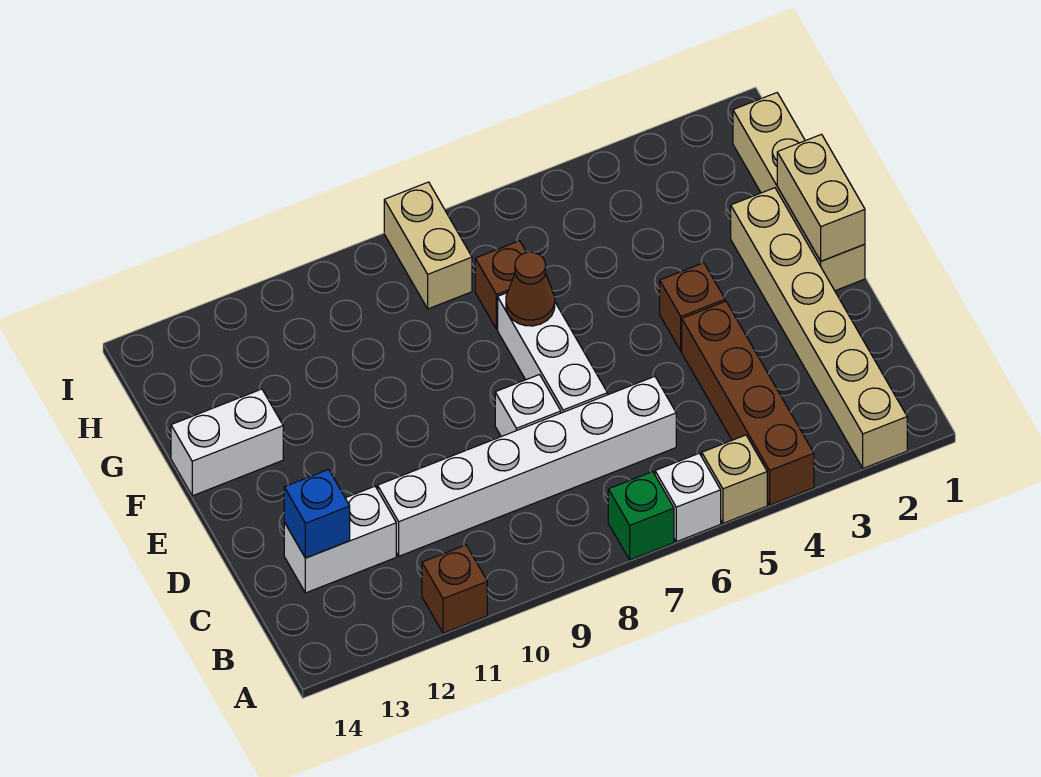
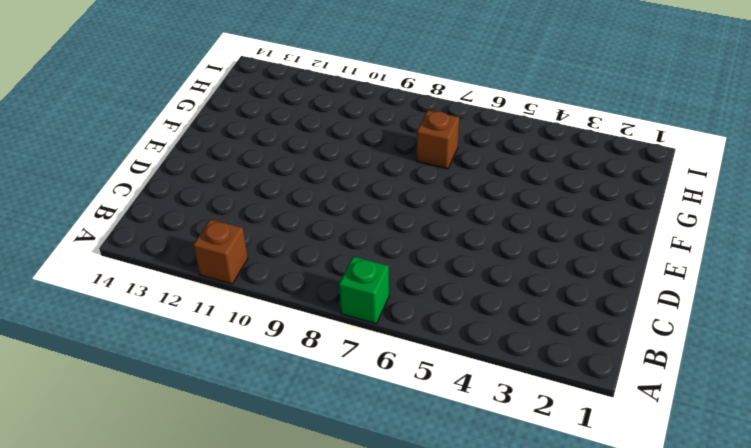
none -> tan brick A2:F2 level 1
none -> brown brick A4:D4 level 1
none -> tan brick A5 level 1

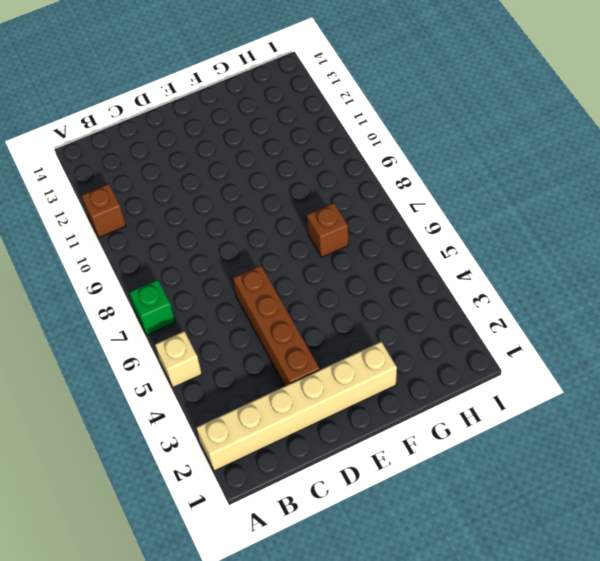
brown brick D3:D6 level 1 -> brown brick A4:D4 level 1
none -> white brick A6 level 1
none -> white brick C6:C11 level 1
none -> white brick C12:C13 level 1

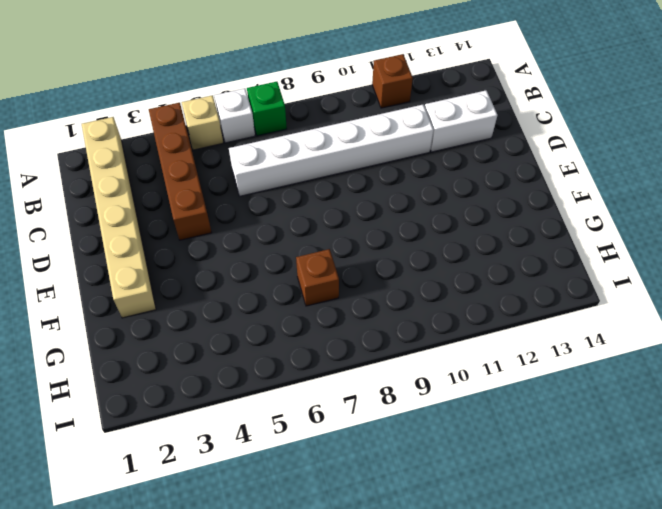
none -> white brick D7:F7 level 1
none -> white brick D8 level 1
none -> tan brick E1:H1 level 1

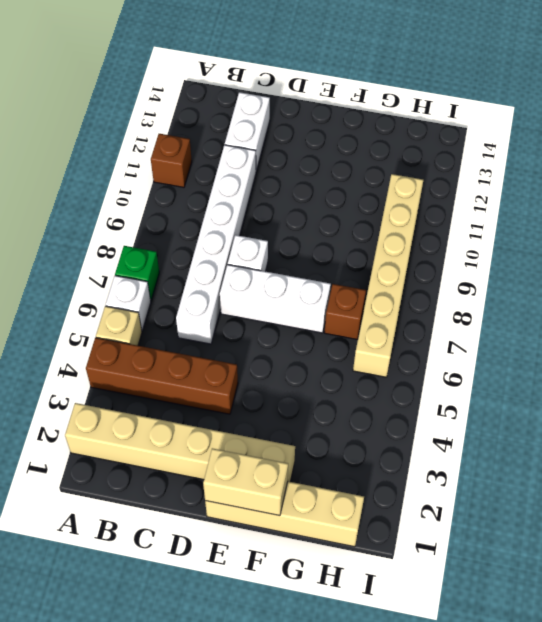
tan brick H6:H11 level 1 -> tan brick H8:I8 level 1
none -> brown brick E4 level 1
none -> white brick F13:F14 level 1
none -> blue brick C13 level 2

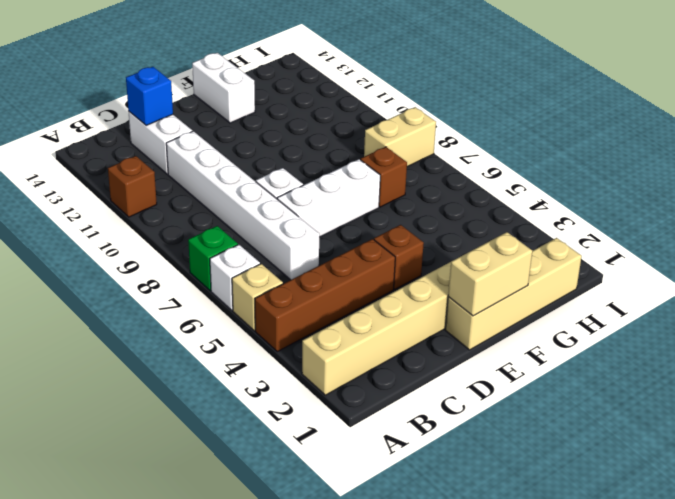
none -> brown cone F7 level 2

